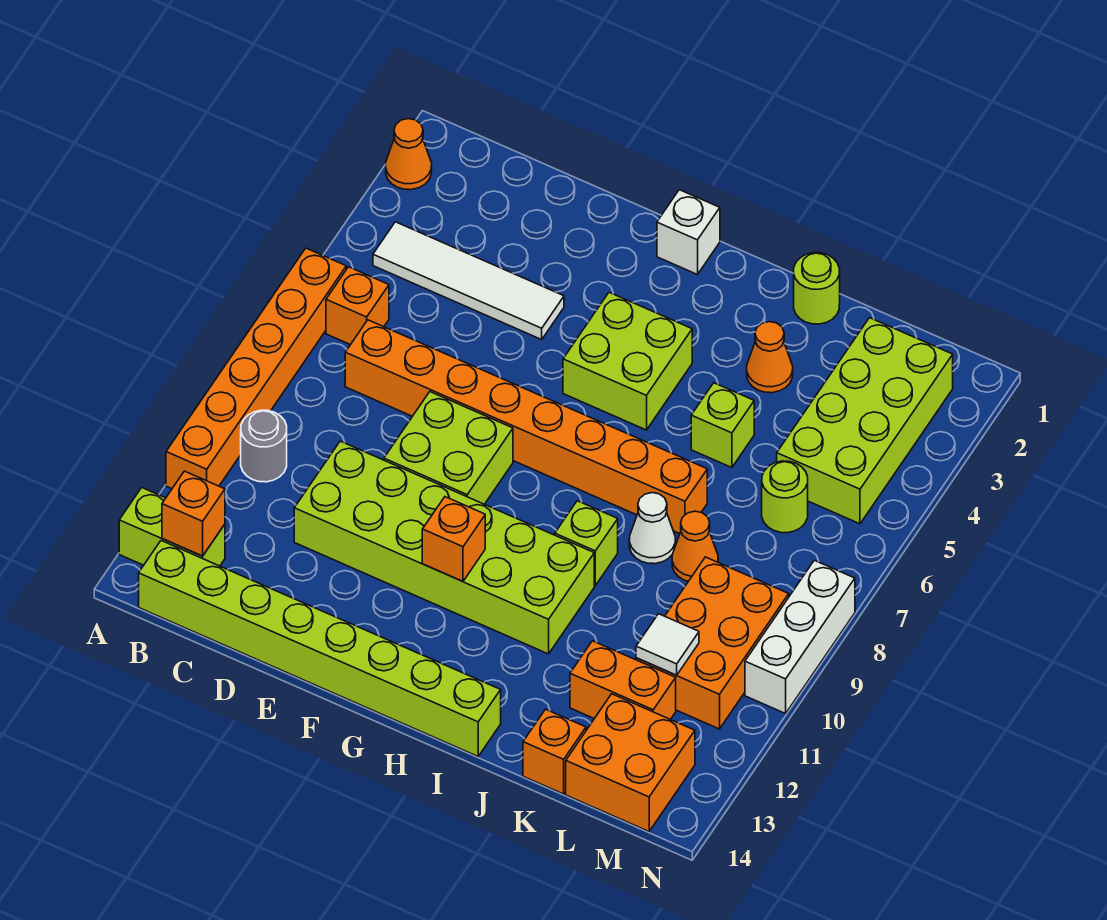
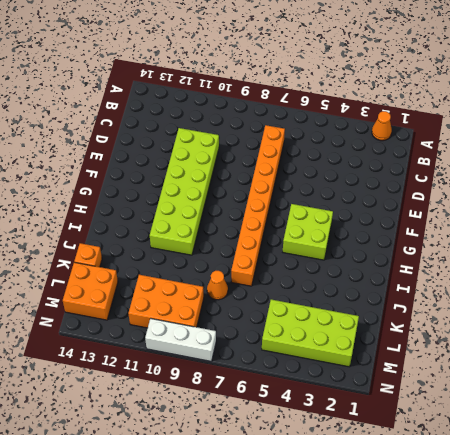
none -> orange brick A6:A11 level 1
none -> lime brick A13:B13 level 1
none -> white tile B4:E4 level 1

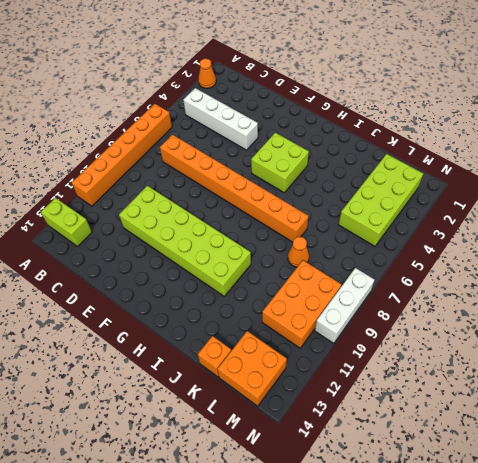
white brick B4:E4 level 1 -> white tile B4:E4 level 1
none -> orange brick B6 level 1
none -> grey round brick B10 level 1
none -> lime brick B14:I14 level 1

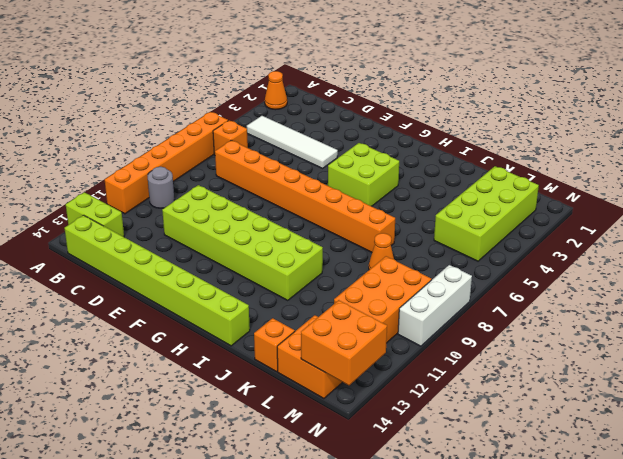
orange brick M13:N14 level 2 -> none
none -> lime brick E8:F9 level 1
none -> white brick G1 level 1
none -> lime brick I9 level 1

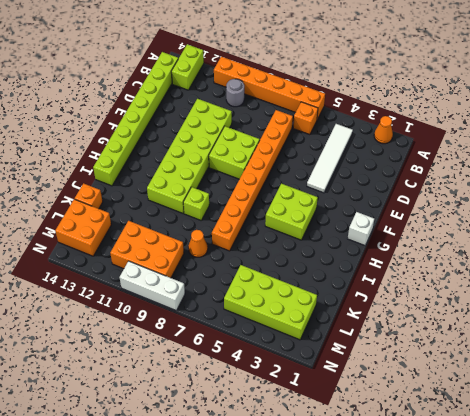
none -> lime round brick J1 level 1
none -> orange cone J3 level 1
none -> lime brick J5 level 1

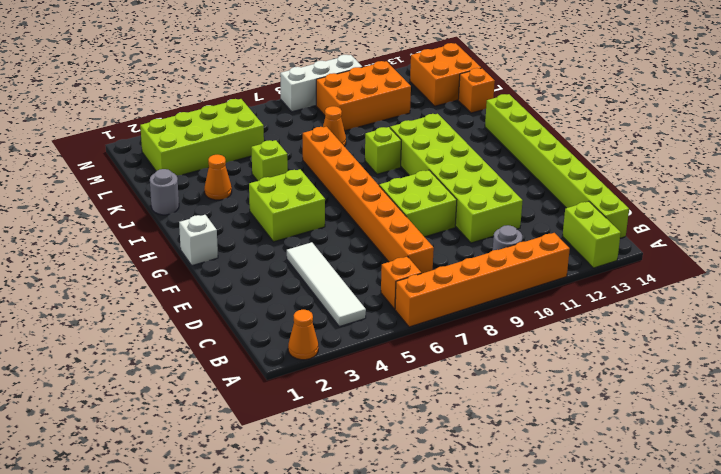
grey round brick J1 level 1 -> lime round brick J1 level 1
none -> white cone J8 level 1
none -> orange brick K12:L12 level 1
none -> lime round brick L6 level 1

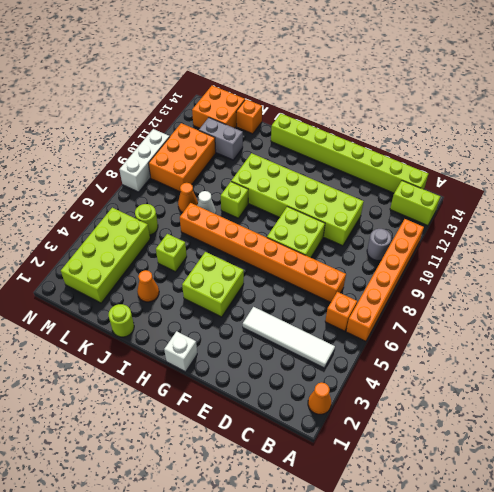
grey brick K12:L12 level 1 -> orange brick K12:L12 level 1
none -> orange brick B13 level 2
none -> orange brick G11 level 2
none -> white tile L11 level 2

